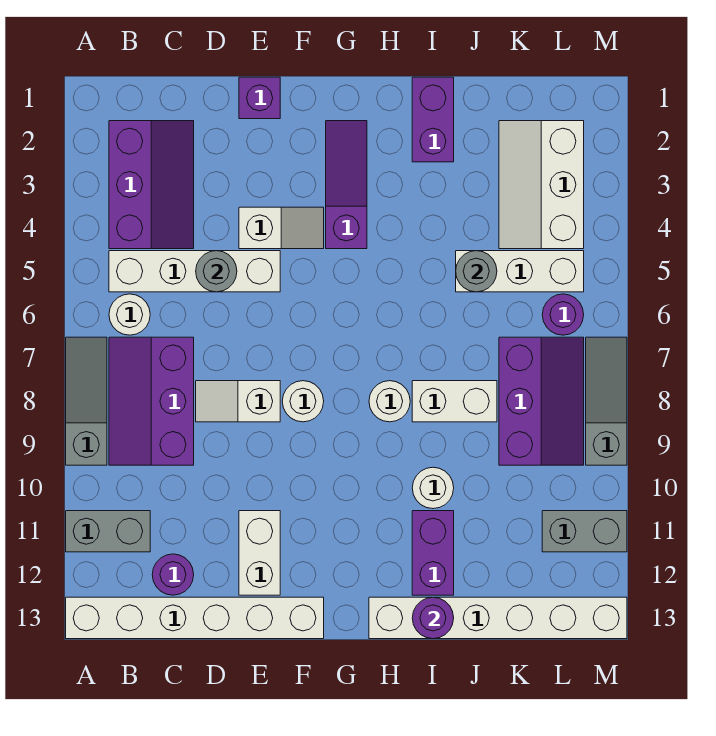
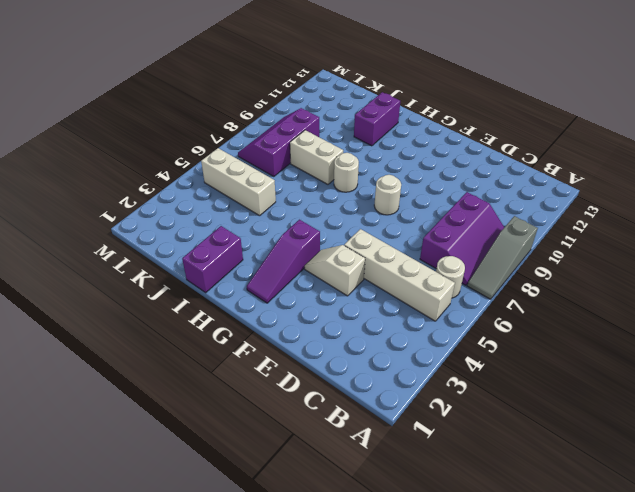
none -> grey brick A11:B11 level 1
none -> white brick A13:F13 level 1
none -> purple slope B2:C4 level 1 top B

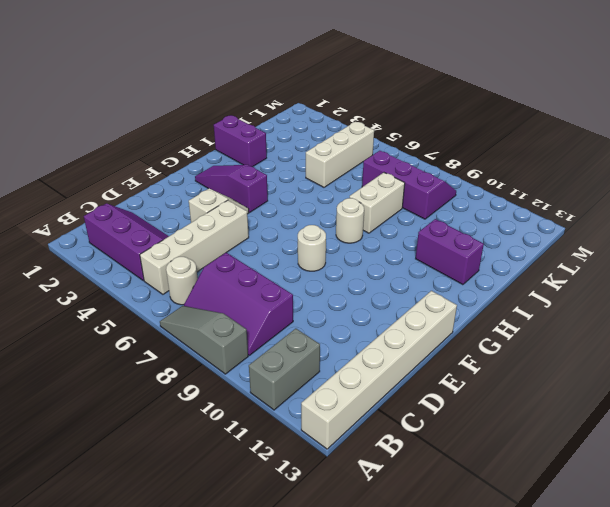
none -> purple round brick C12 level 1
none -> white slope D8:E8 level 1 top E
none -> purple brick E1 level 1

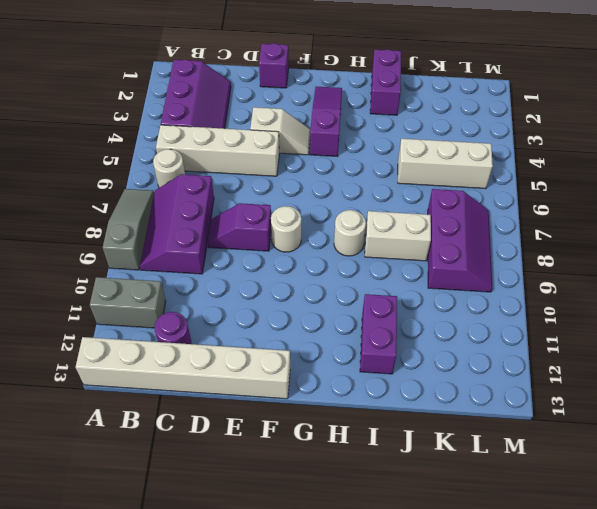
purple slope D8:E8 level 1 top E -> white slope D8:E8 level 1 top E
none -> white brick E11:E12 level 1
none -> white brick H13:M13 level 1
none -> white round brick I10 level 1

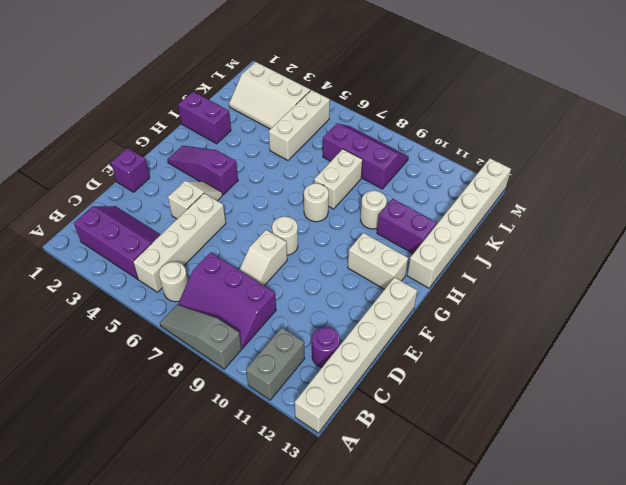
white brick G11:G12 level 1 -> white brick E11:E12 level 1
none -> purple round brick L6 level 1
none -> grey brick L11:M11 level 1
none -> grey slope M7:M9 level 1 top 9

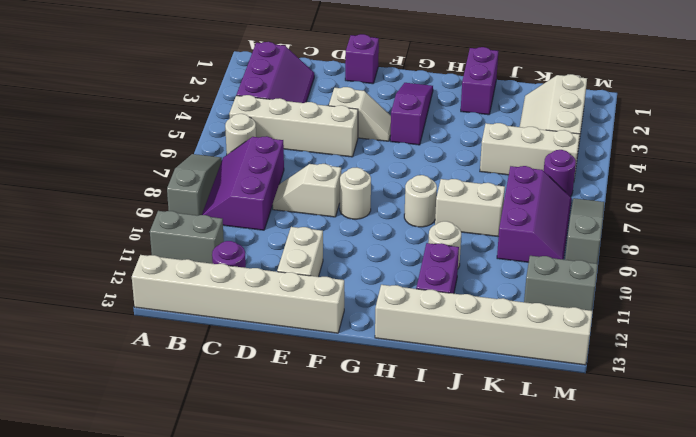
none -> grey round brick D5 level 2
none -> purple round brick I13 level 2
none -> grey round brick J5 level 2

